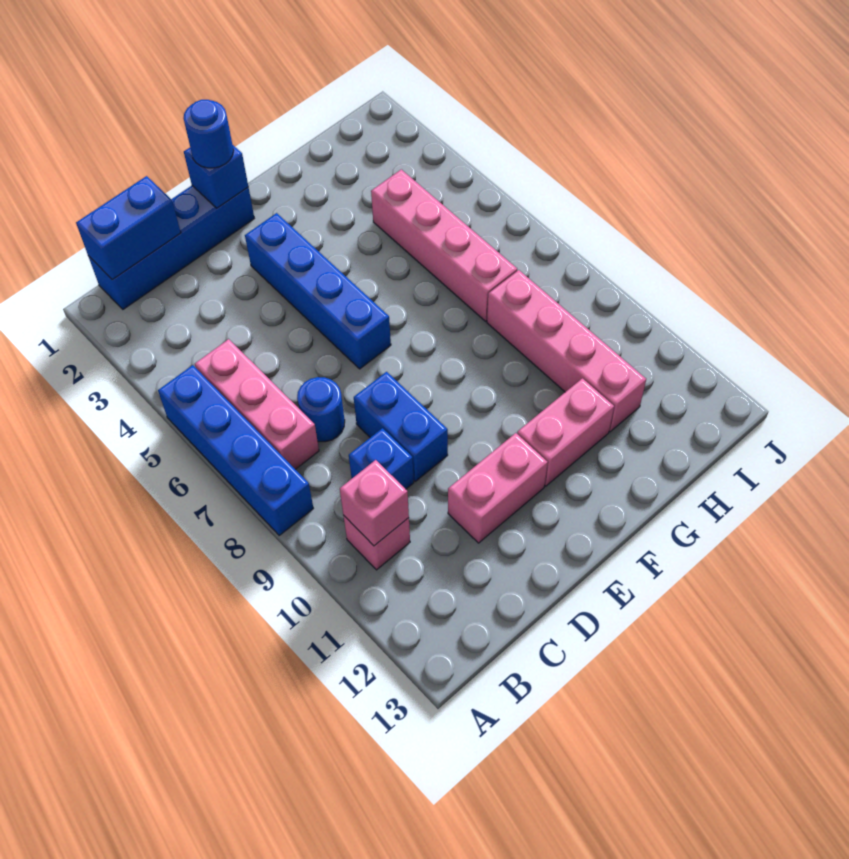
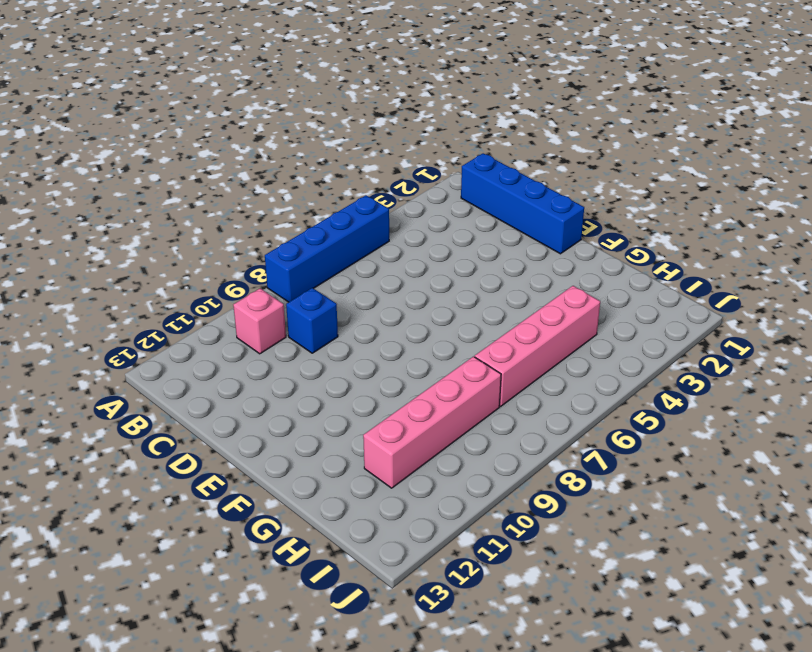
none -> pink brick B5:B7 level 1
none -> blue round brick C7 level 1
none -> blue brick D8:D9 level 1

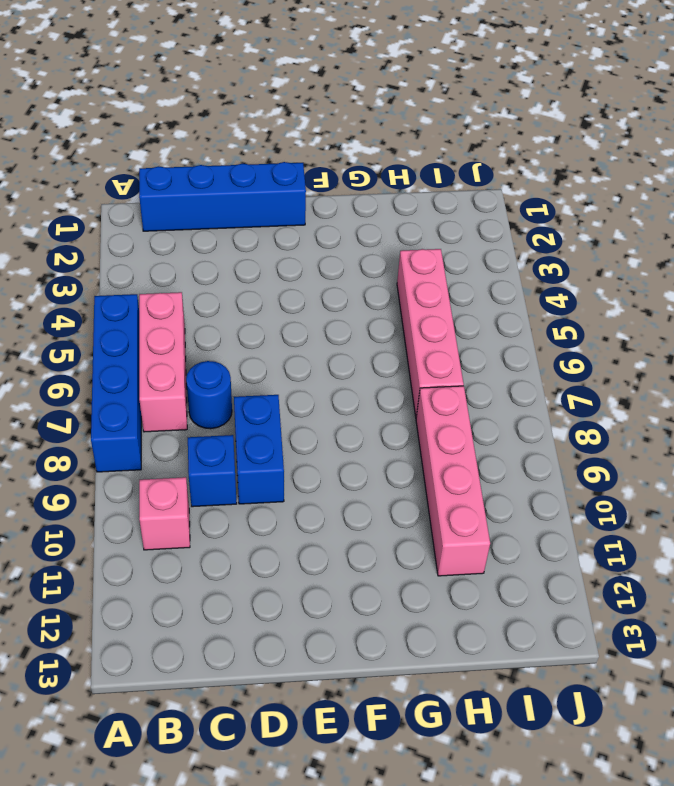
none -> pink brick D11:E11 level 1
none -> blue brick E3:E6 level 1
none -> pink brick F11:G11 level 1

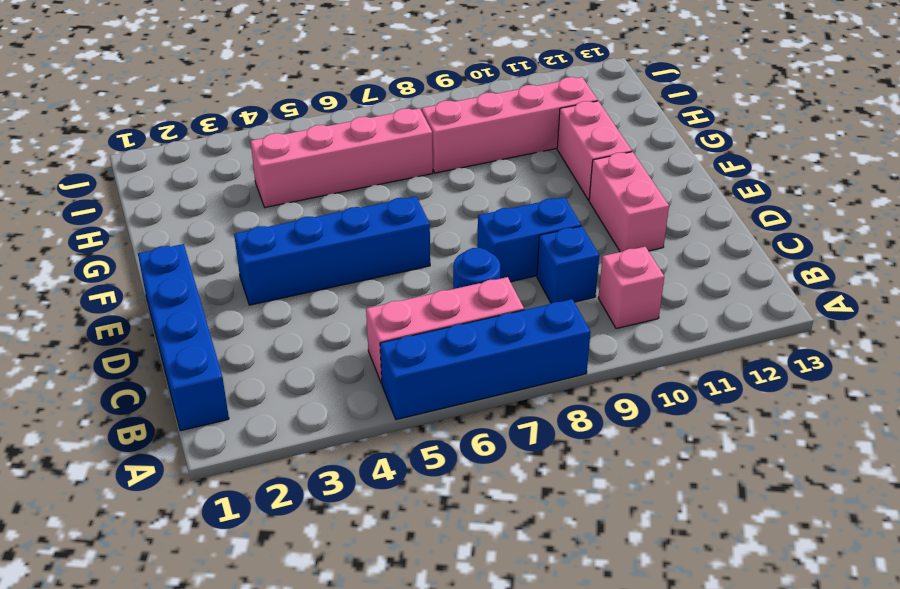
none -> blue brick B1:C1 level 2
none -> pink brick B10 level 2
none -> blue brick E1 level 2

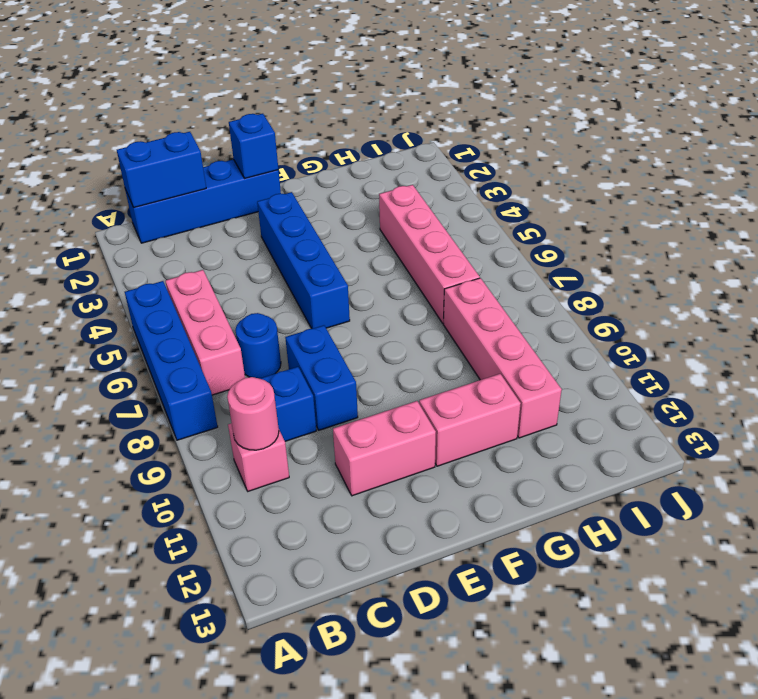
pink round brick B10 level 2 -> pink brick B10 level 2
none -> blue round brick E1 level 3

